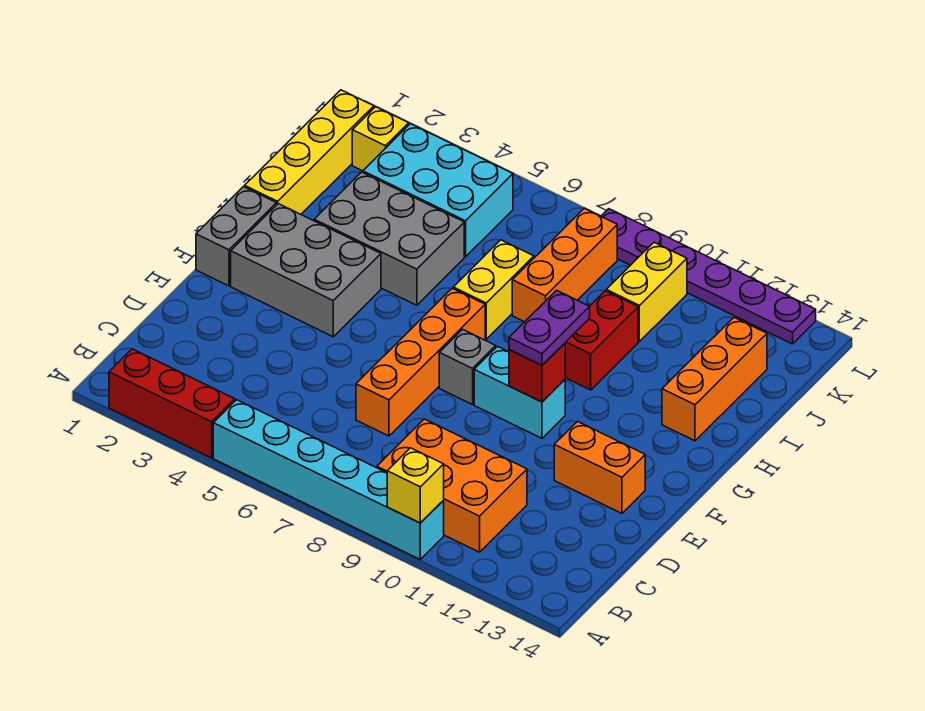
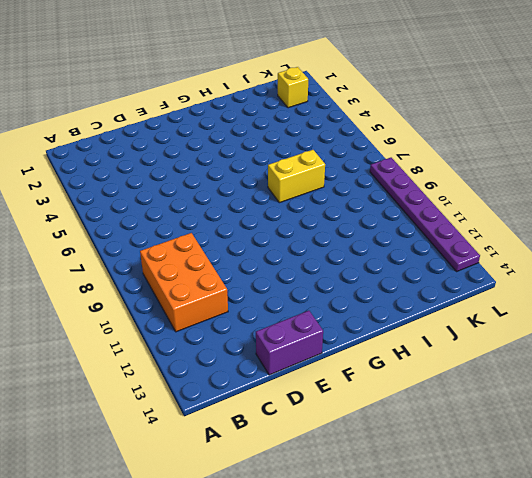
purple brick D14:E14 level 1 -> none
none -> red brick A2:A4 level 1
none -> cyan brick A5:A10 level 1
none -> orange brick D7:G7 level 1

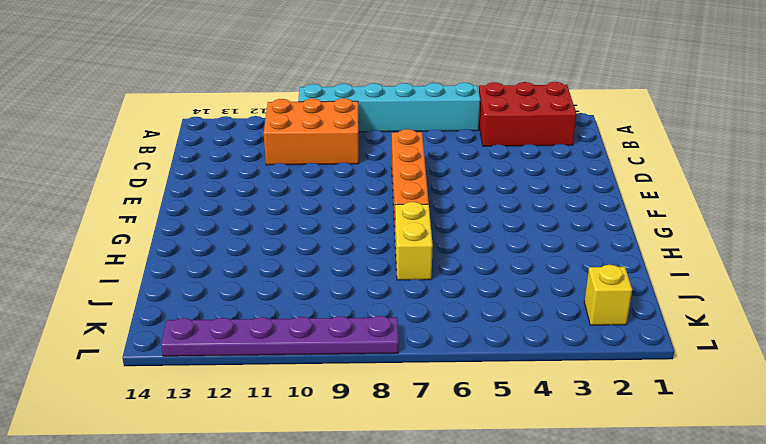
red brick A2:B4 level 1 -> red brick A2:A4 level 1
none -> orange brick E12:E13 level 1
none -> grey brick F1:G1 level 1
none -> grey brick F2:G4 level 1

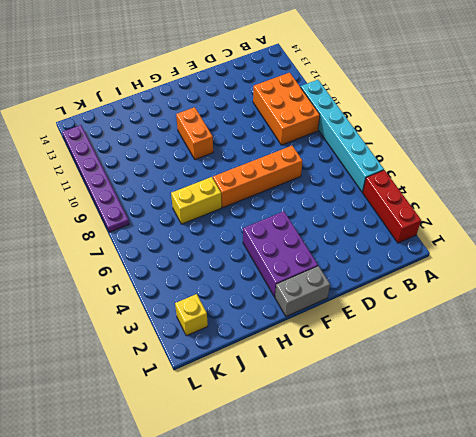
purple brick F2:G4 level 1 -> grey brick F2:G4 level 1
orange brick G10:G11 level 1 -> orange brick E12:E13 level 1
none -> grey brick F8 level 1
none -> cyan brick F9:F10 level 1
none -> yellow brick H1:K1 level 1

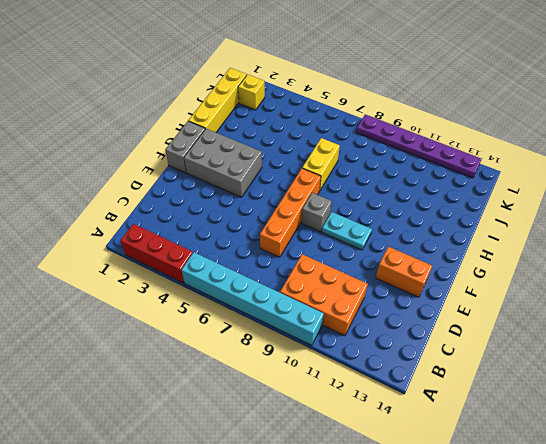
cyan plate F9:F10 level 1 -> cyan brick F9:F10 level 1
none -> grey brick H3:I5 level 1
none -> red brick H10:I10 level 1
none -> orange brick H13:J13 level 1

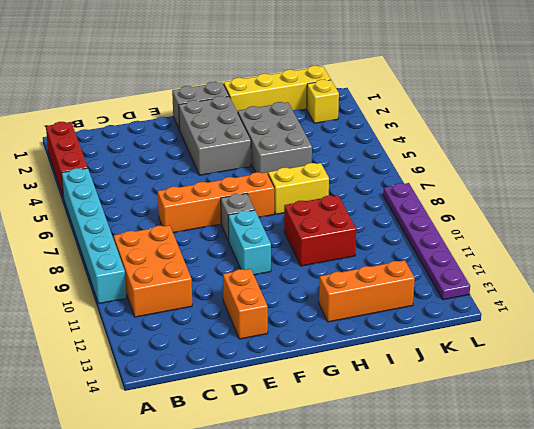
red brick H9:I10 level 1 -> red brick H10:I10 level 1
none -> orange brick I8:K8 level 1
none -> cyan brick J3:K5 level 1
none -> yellow brick J10:K10 level 1

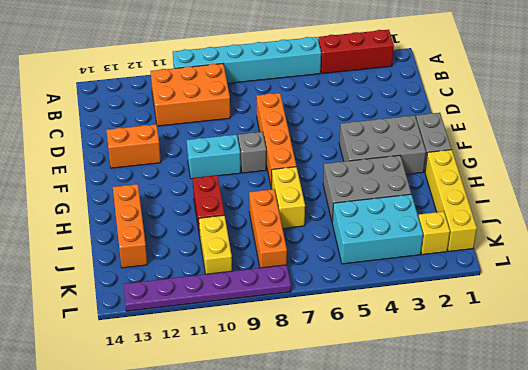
none -> yellow brick A10 level 2
none -> red brick F10 level 2
none -> purple plate F10:G10 level 3

